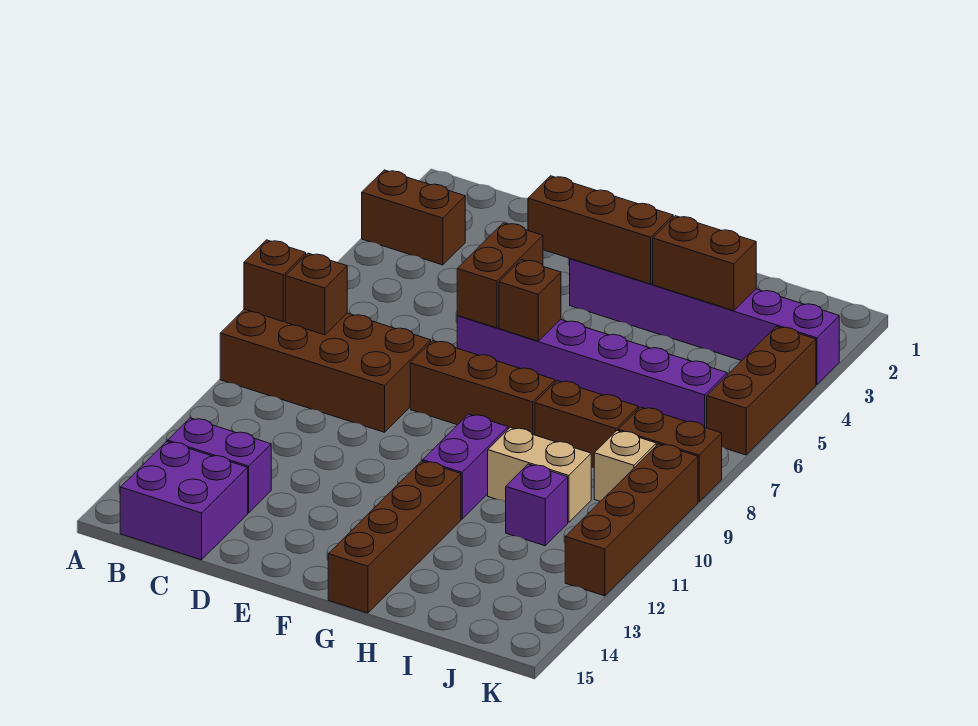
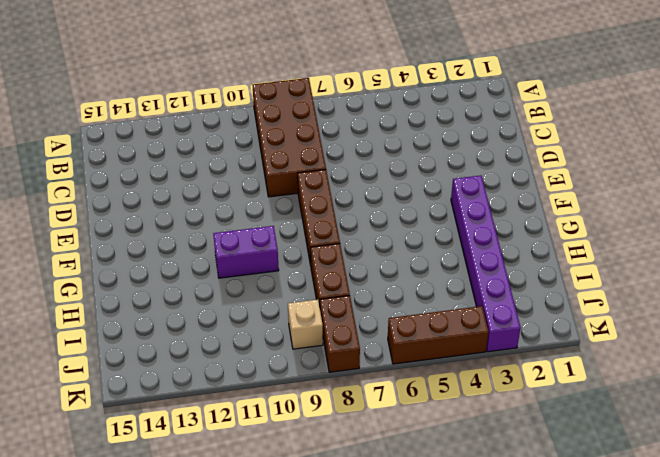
none -> brown brick A3:B3 level 1
none -> purple brick B13:C13 level 1
none -> purple brick B14:C15 level 1

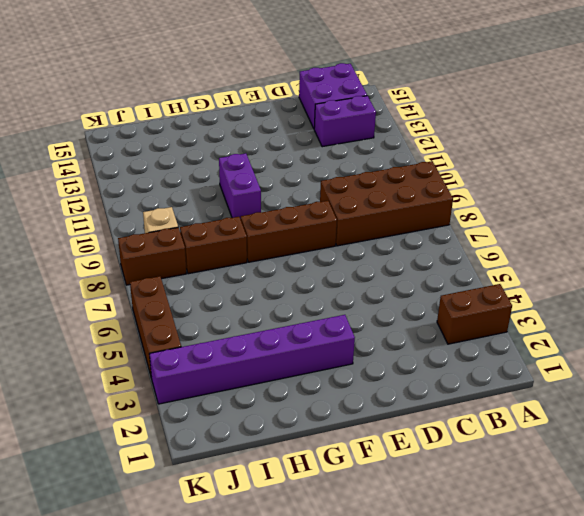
none -> purple brick E6:J6 level 1
none -> brown brick G12:G15 level 1
none -> tan brick H10:I10 level 1

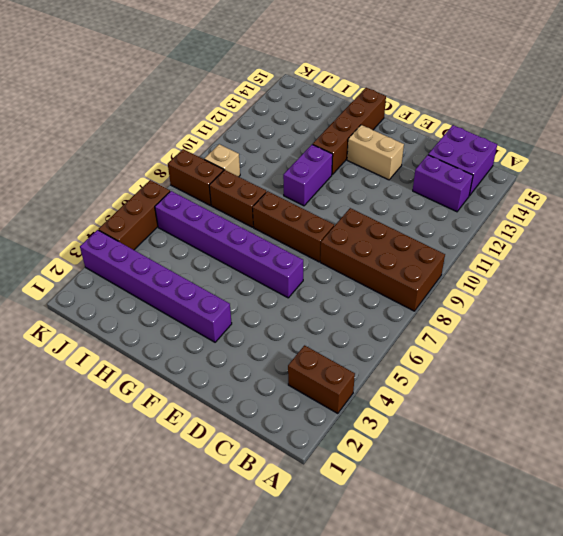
tan brick E13:F13 level 1 -> tan brick H10:I10 level 1
none -> purple brick I11 level 1
none -> brown brick K9:K12 level 1
none -> brown brick A8 level 2

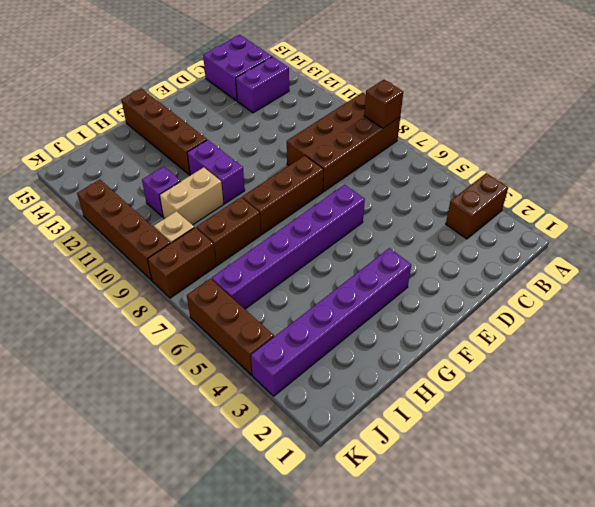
none -> brown brick B8 level 2
none -> brown brick E3:G3 level 2
none -> brown brick E5:E6 level 2

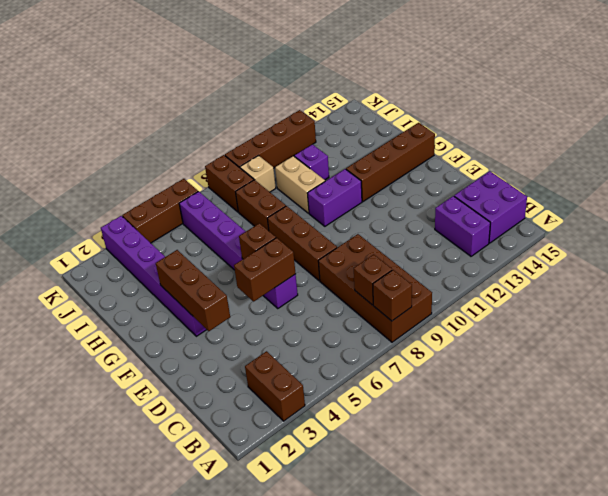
none -> brown brick H3:I3 level 2

